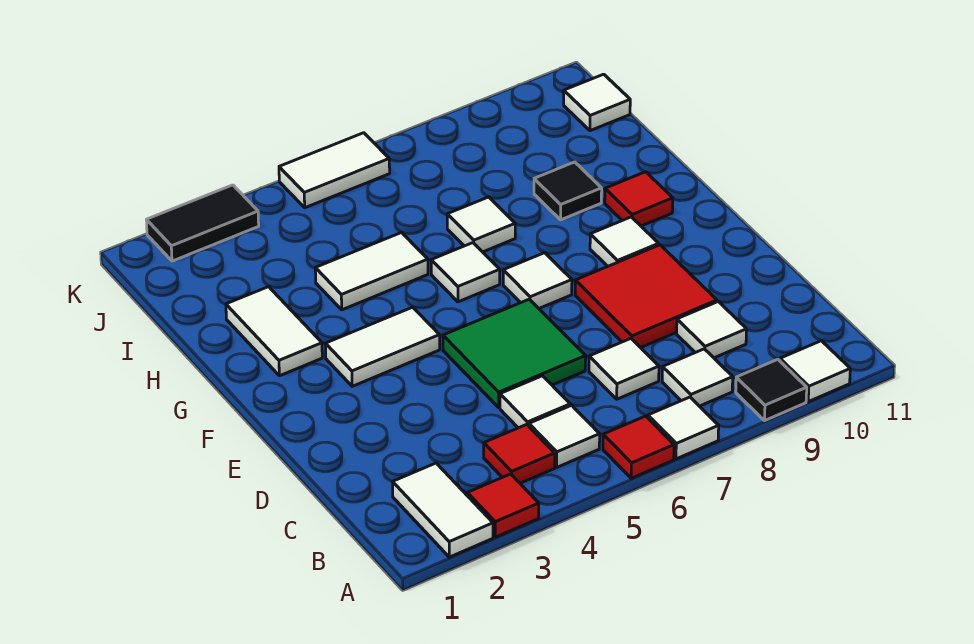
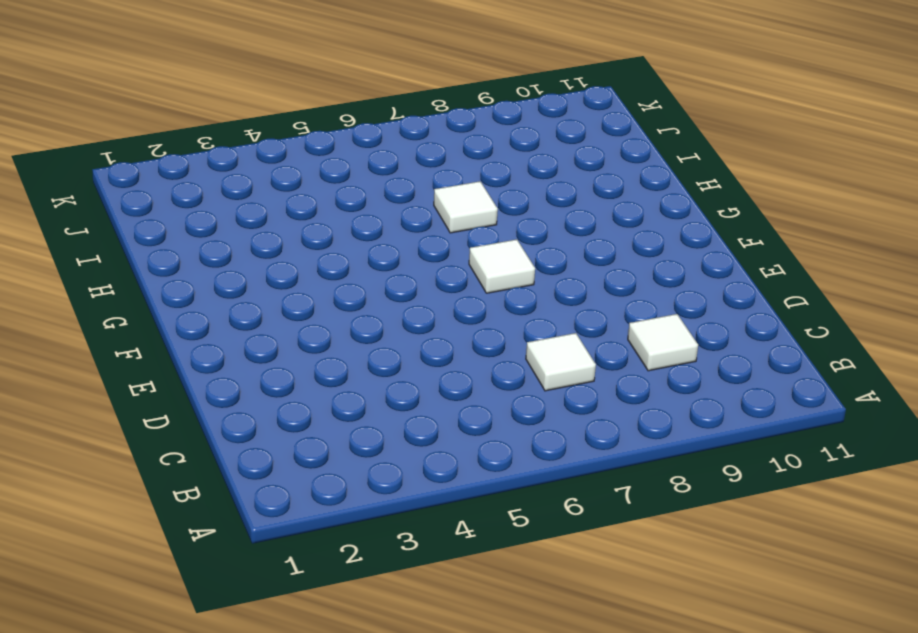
none -> white tile A2:B2 level 1
none -> red tile A3 level 1
none -> red tile A6 level 1

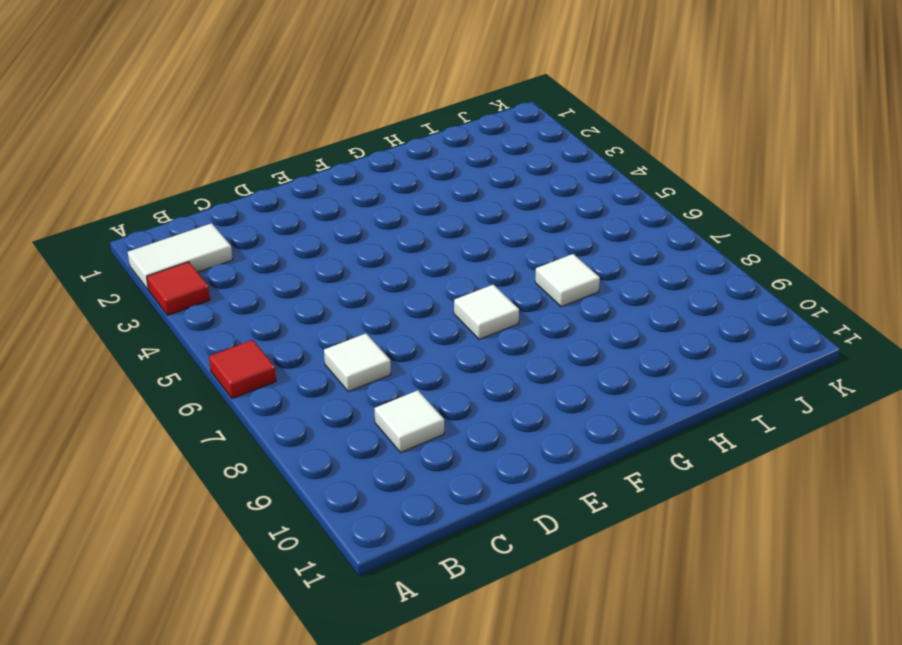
none -> white tile A7 level 1
none -> black tile A9 level 1
none -> white tile A10 level 1

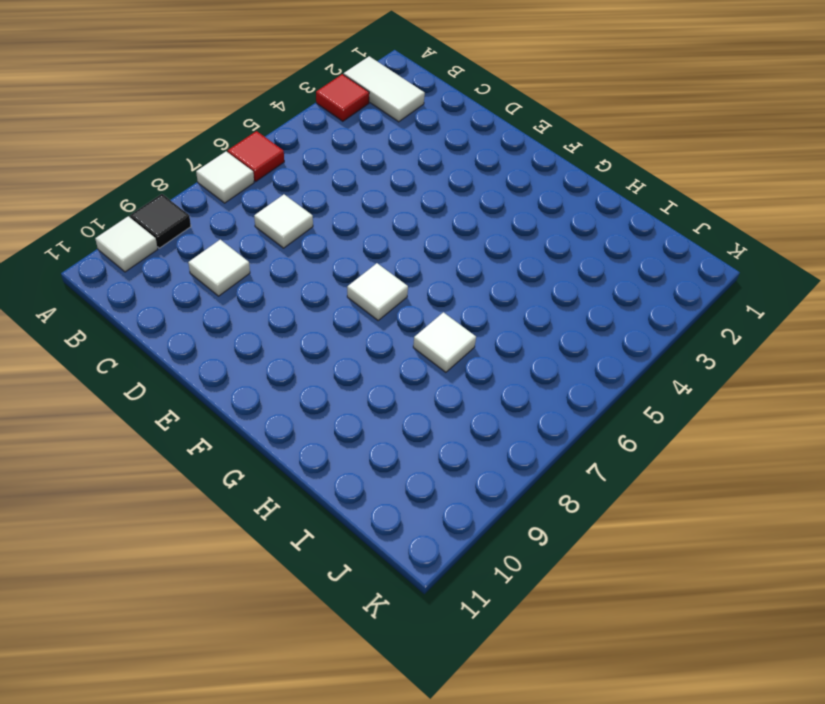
none -> red tile B4 level 1
none -> white tile B5 level 1
none -> white tile B8 level 1

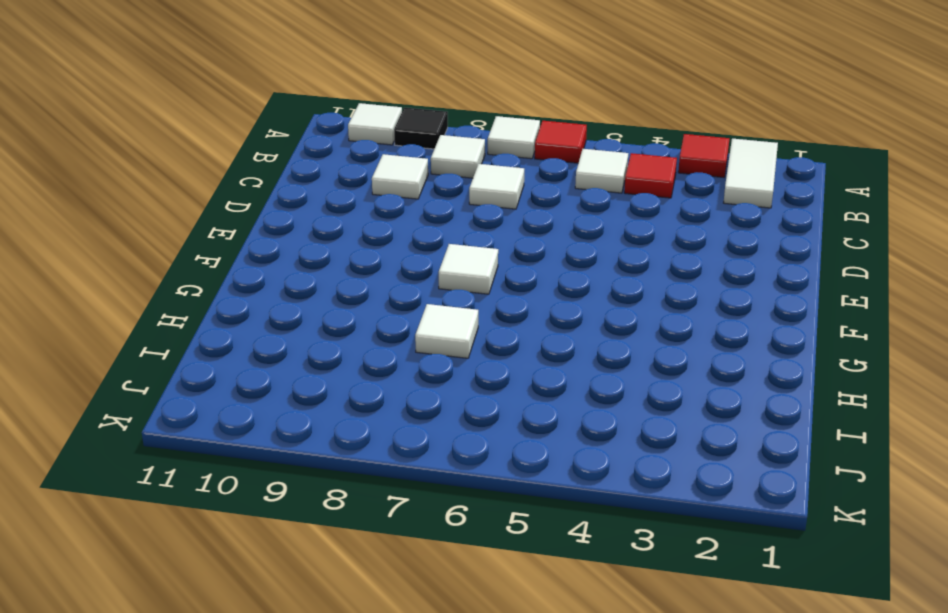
none -> white tile C5 level 1
none -> green tile D5:E6 level 1
none -> red tile D8:E9 level 1

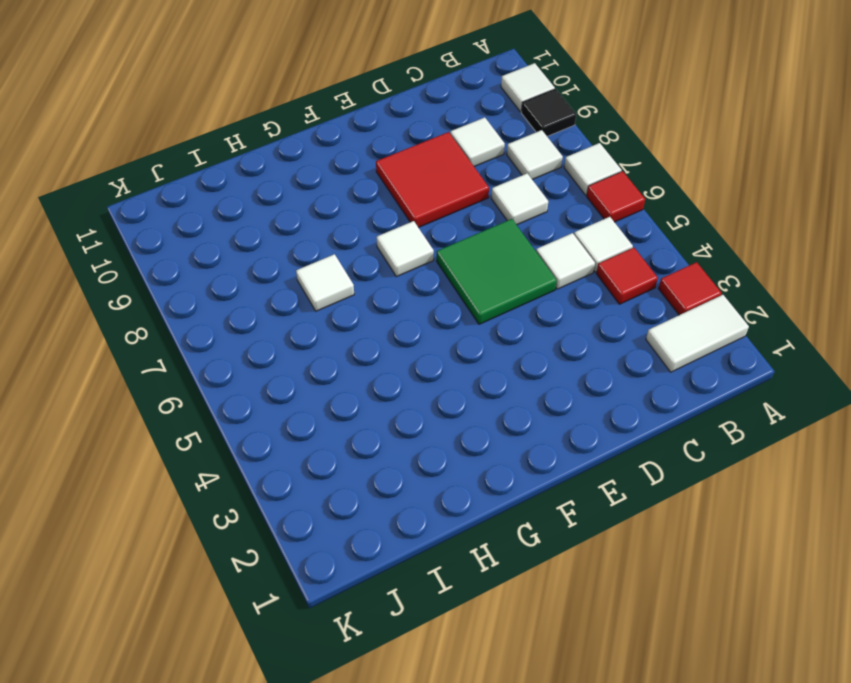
none -> white tile F3:F4 level 1
none -> white tile F9 level 1
none -> white tile G2:H2 level 1

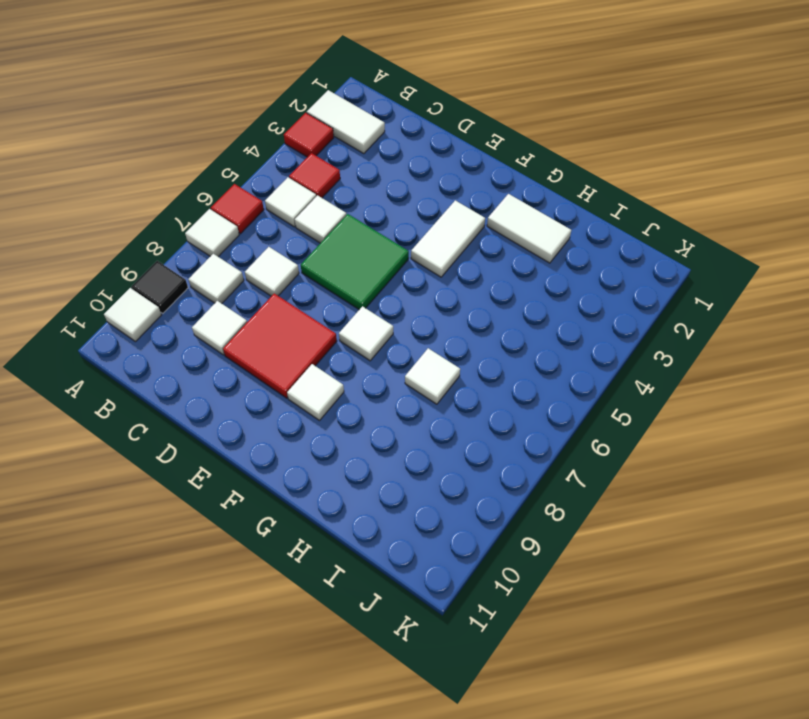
none -> white tile G6 level 1
none -> red tile G10 level 1
none -> white tile H4:H5 level 1

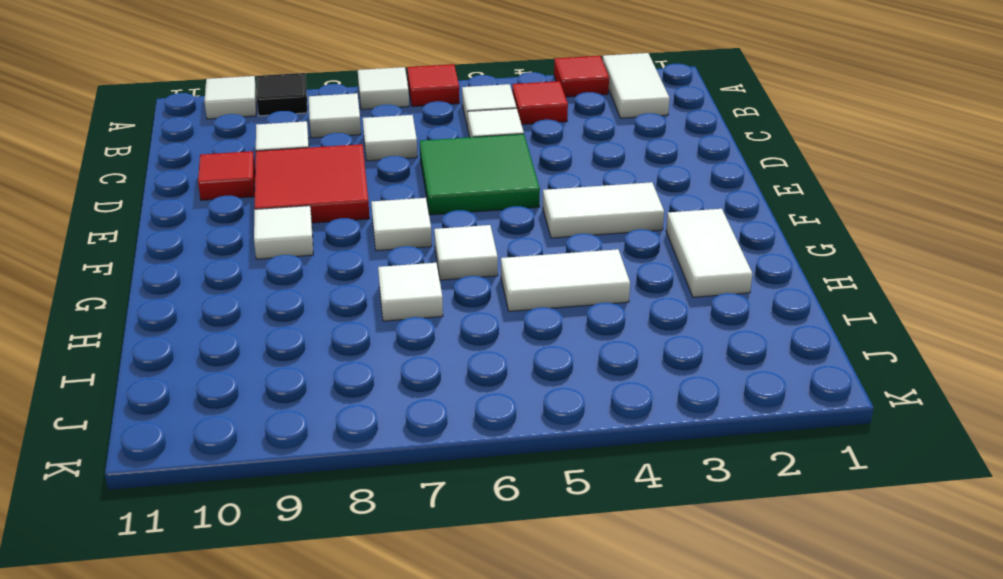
red tile D10 level 1 -> red tile G10 level 1
none -> black tile H9 level 1
none -> white tile J11 level 1
none -> black tile K2:K3 level 1

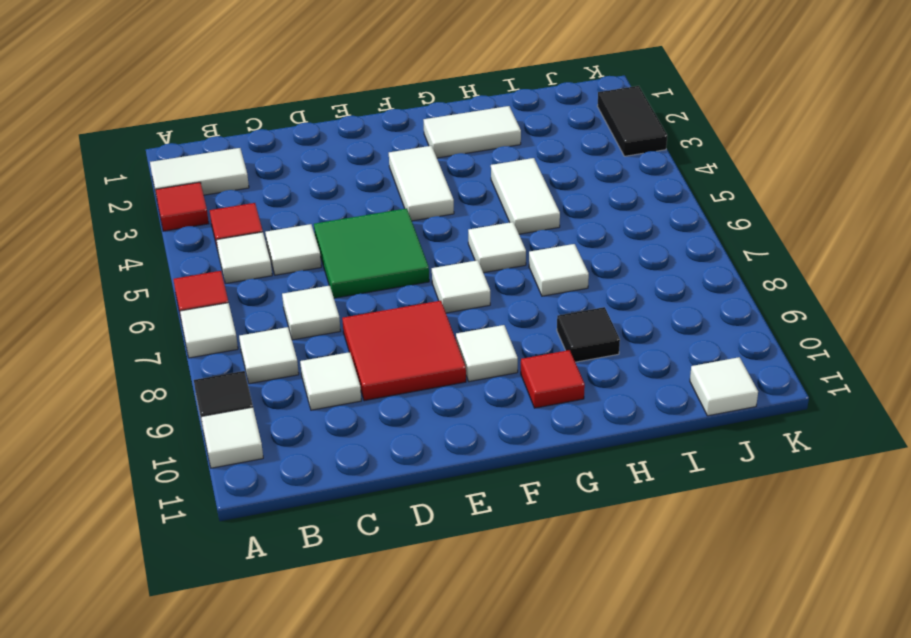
none -> white tile K5:K6 level 1

